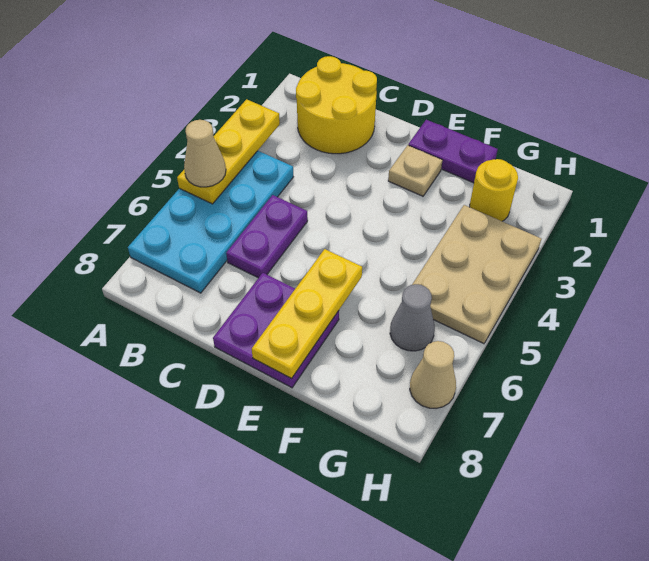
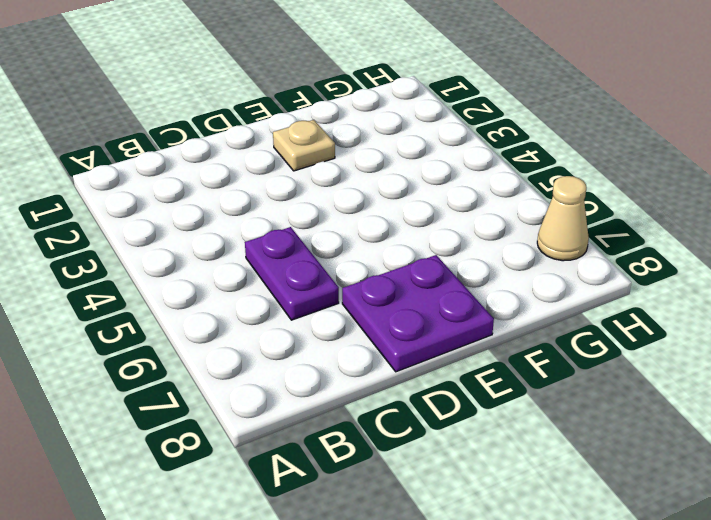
none -> cyan plate A4:B7 level 1
none -> yellow round brick B1:C2 level 1
none -> purple plate E1:F1 level 1

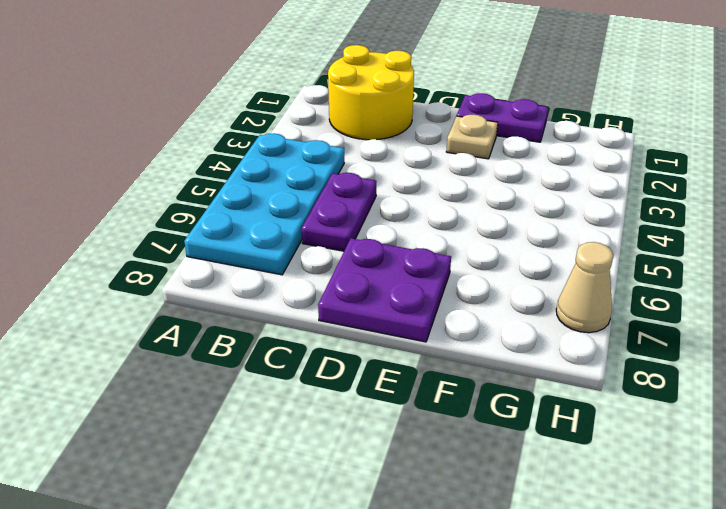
none -> yellow round brick G2 level 1
none -> tan plate G3:H5 level 1
none -> grey cone G6 level 1

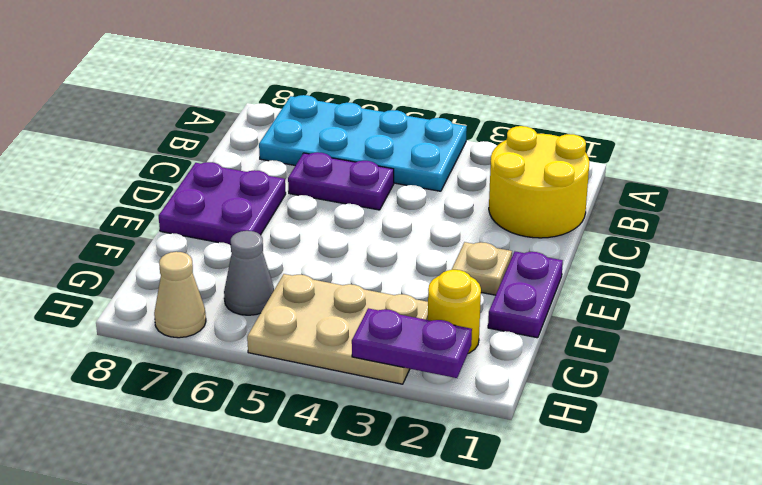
purple plate H2:H3 level 2 -> none
none -> yellow plate A3:A5 level 2
none -> yellow plate E6:E8 level 2
none -> tan cone A5 level 3

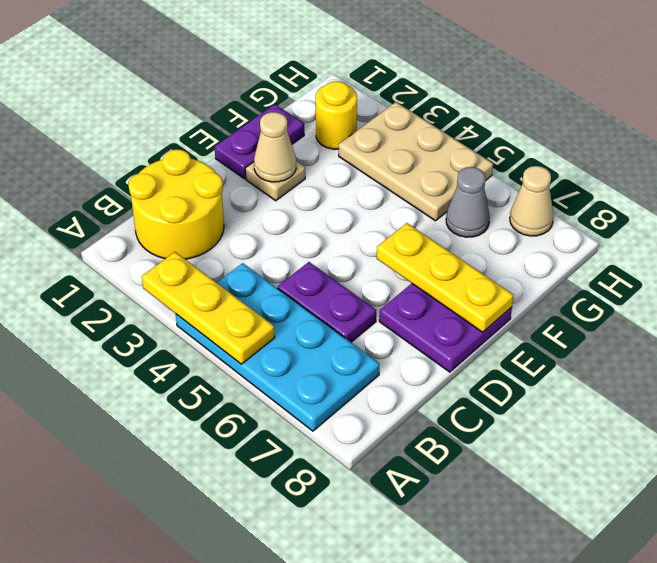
tan cone E2 level 2 -> tan cone A5 level 3

